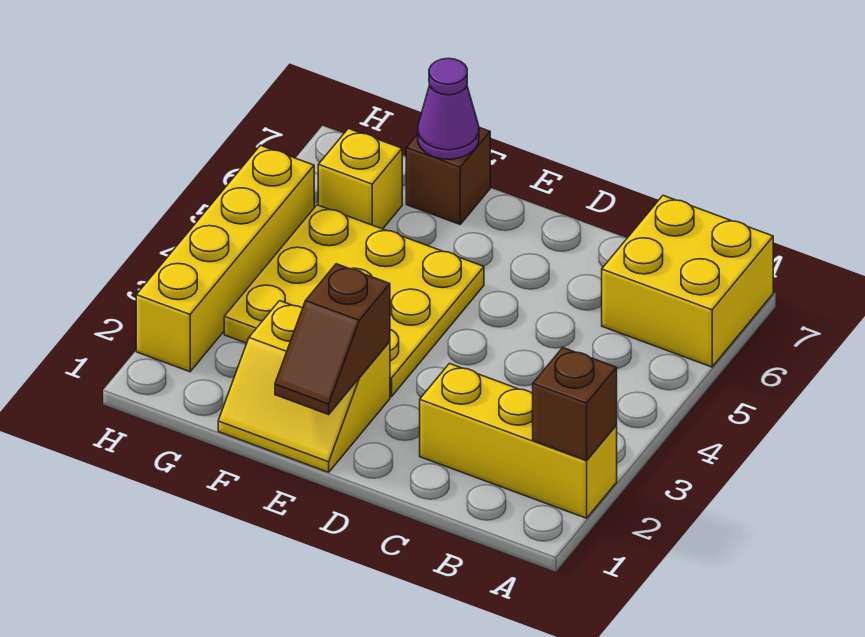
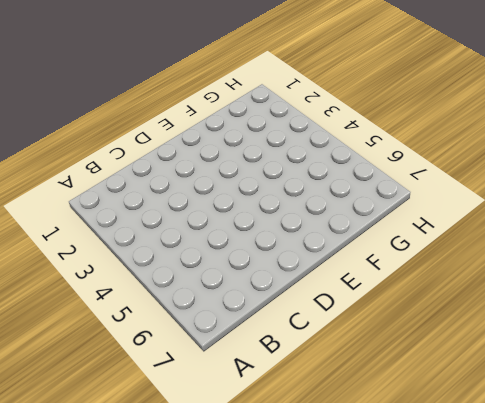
none -> yellow brick A2:C2 level 1
none -> yellow brick A6:B7 level 1

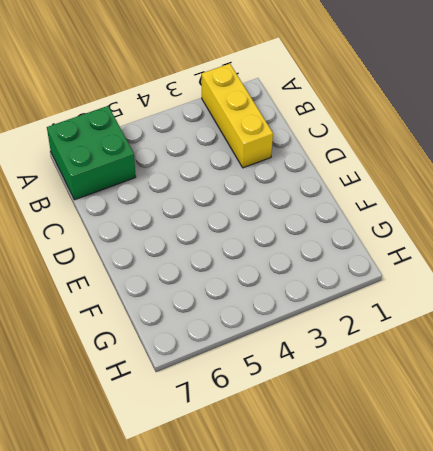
green brick A6:B7 level 1 -> yellow brick A6:B7 level 1
none -> yellow slope E1:F2 level 1 top 2
none -> yellow plate E3:G5 level 1

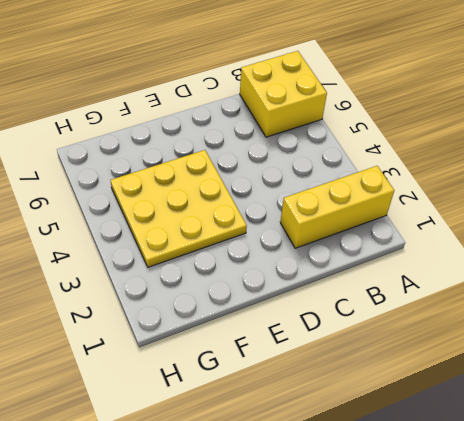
none -> yellow slope E1:F2 level 1 top 2
none -> brown brick F7 level 1

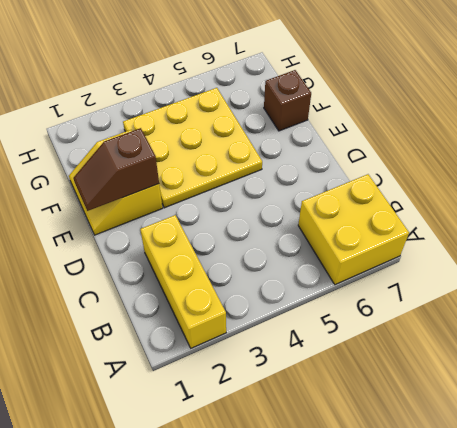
none -> yellow brick G6 level 1
none -> yellow brick H2:H5 level 1

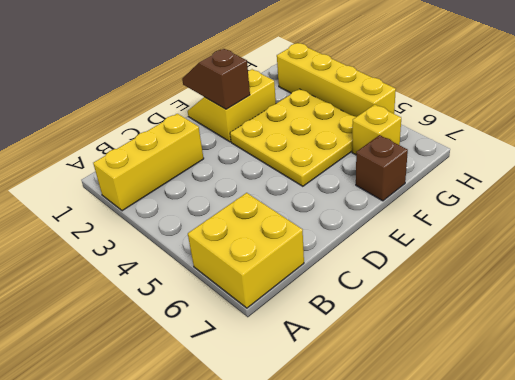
none -> brown brick A2 level 2
none -> purple cone F7 level 2

